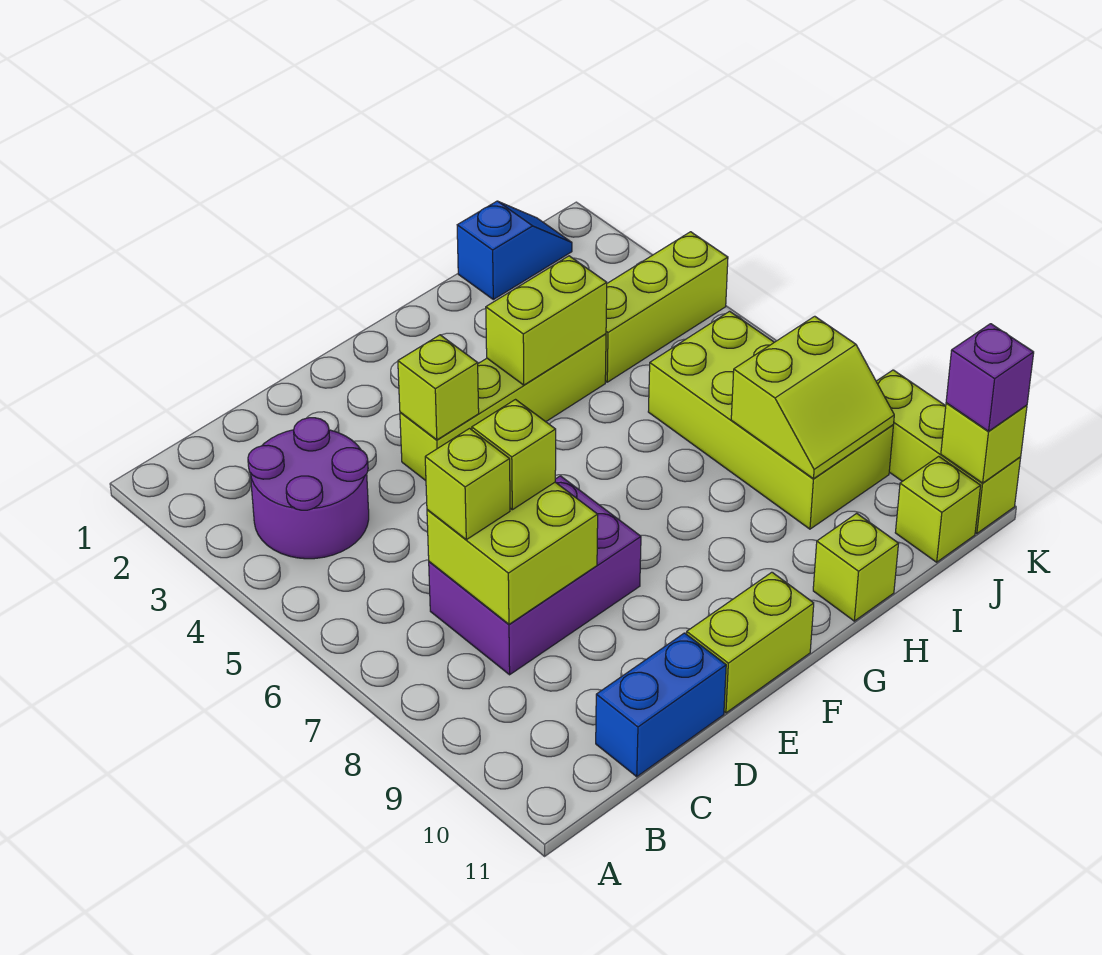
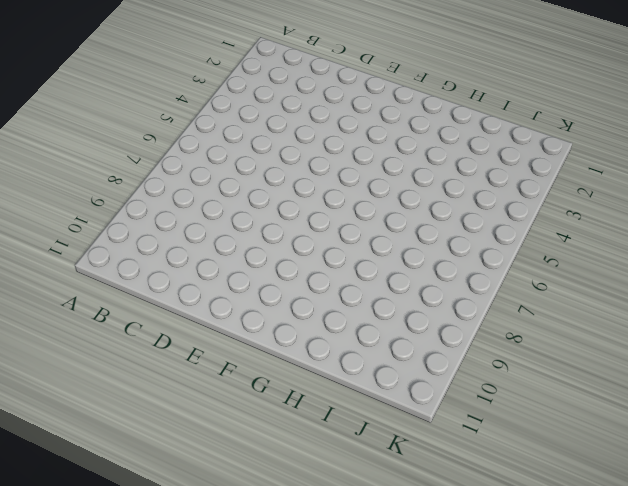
none -> purple round brick B3:C4 level 1
none -> purple brick C7:E8 level 1
none -> blue brick C11:D11 level 1

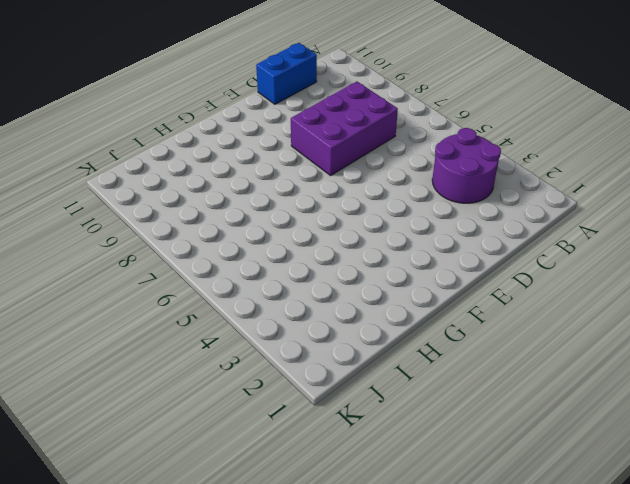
none -> lime brick E4:H4 level 1
none -> lime brick E11:F11 level 1
none -> lime brick H11 level 1

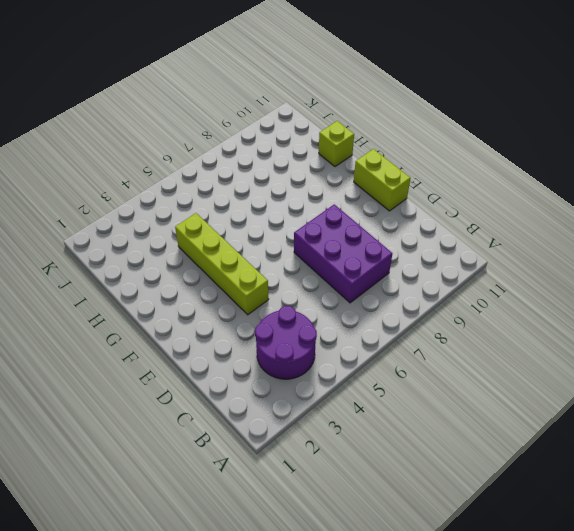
none -> blue brick C11:D11 level 1
none -> blue slope I1:J1 level 1 top I
none -> lime brick I4:K4 level 1

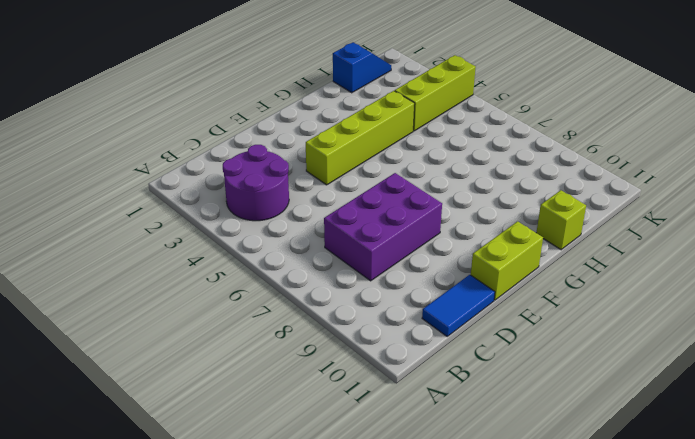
blue tile C11:D11 level 1 -> blue brick C11:D11 level 1
none -> lime brick I6:J9 level 1
none -> lime brick J11 level 1
none -> lime brick K9:K11 level 1

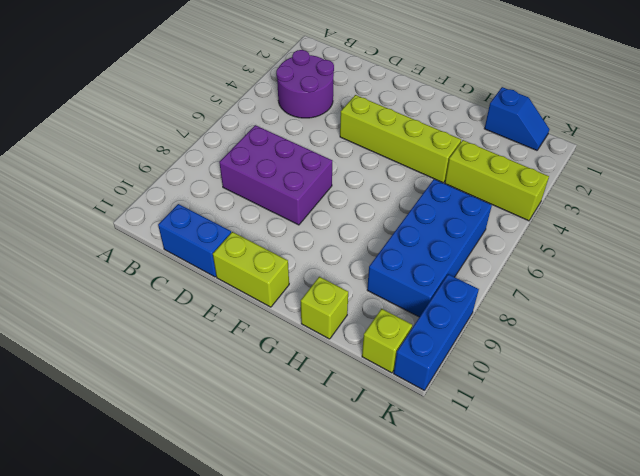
blue brick I6:J9 level 1 -> lime brick I6:J9 level 1
blue brick K9:K11 level 1 -> lime brick K9:K11 level 1
none -> lime brick C7:D8 level 2
none -> lime brick E4 level 2
none -> lime brick G4:H4 level 2

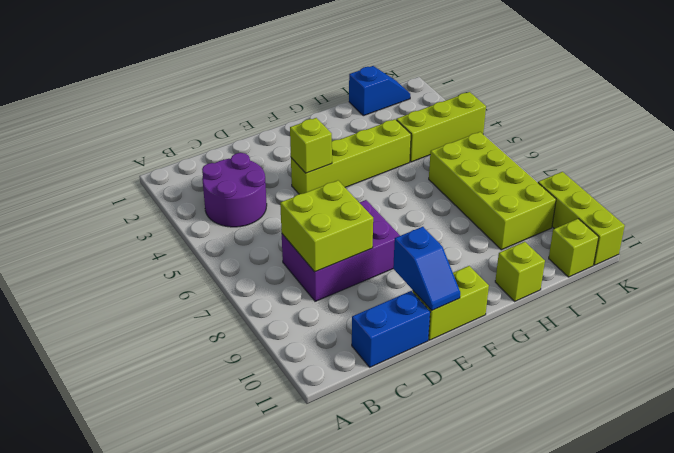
blue slope E10:E11 level 2 top 10 -> none
none -> lime brick G4:H4 level 2
none -> lime slope I8:J9 level 2 top 8
none -> lime brick K11 level 2

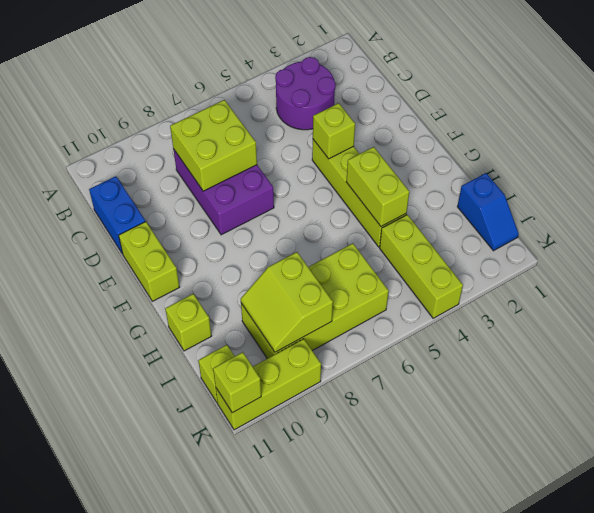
none -> lime brick C7 level 3
none -> lime brick D7 level 3
none -> purple brick K11 level 3

